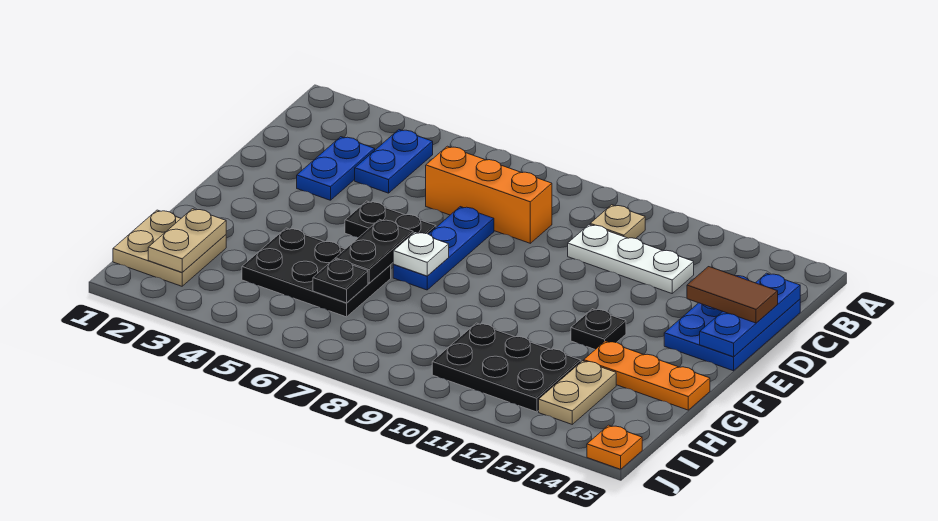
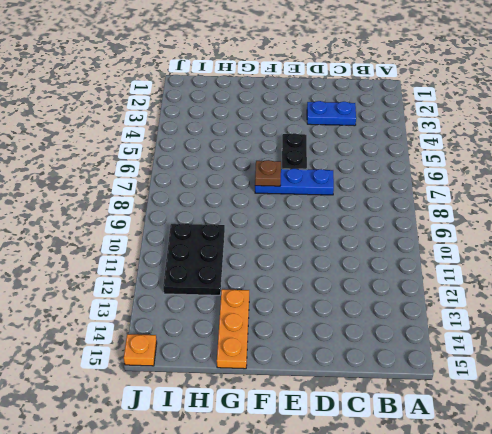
brown plate F7 level 2 -> white plate F7 level 2
none -> blue plate B4:C4 level 1
none -> tan plate B10 level 1
none -> orange brick C6:C8 level 1

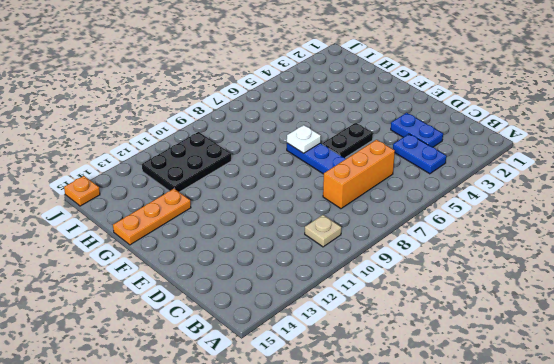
none -> white plate C10:C12 level 1
none -> blue plate C14:E15 level 1
none -> black plate F12 level 1

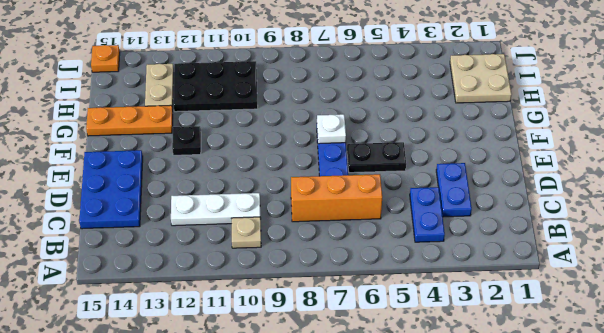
none -> black plate G4:H6 level 1
none -> blue plate C15:E15 level 2
none -> black plate F6:G6 level 2

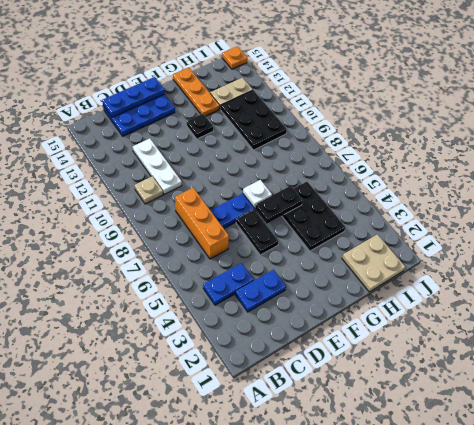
none -> tan plate H2:I2 level 2
none -> black plate H6 level 2
none -> brown tile D14:D15 level 3

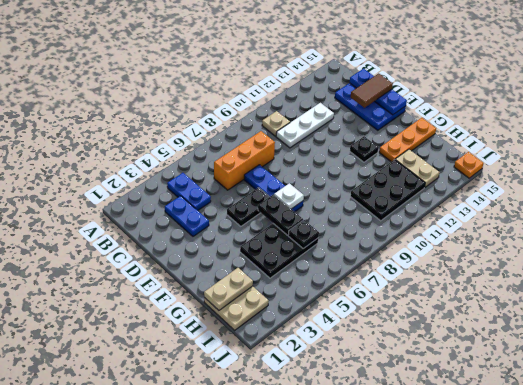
tan plate H1:H2 level 2 -> tan plate H2:I2 level 2

